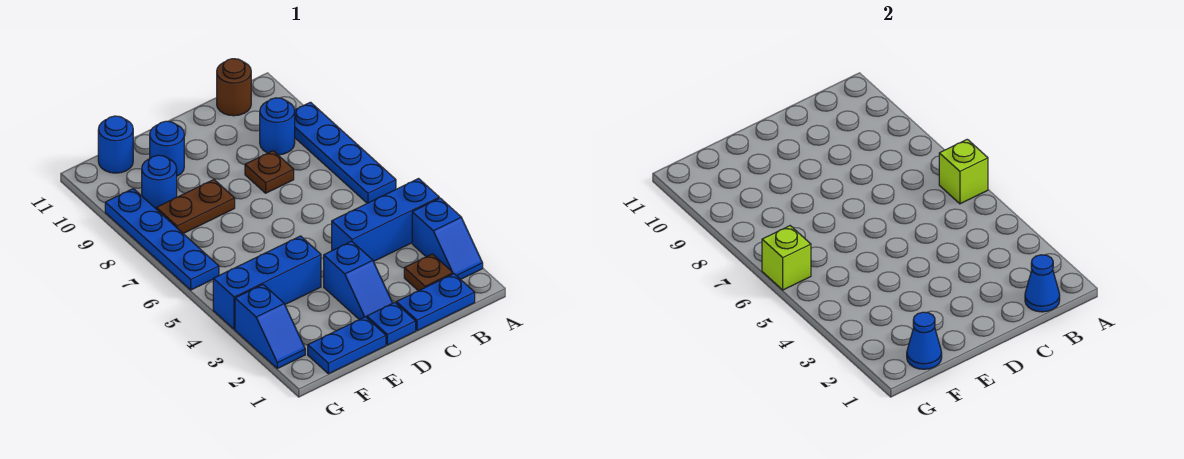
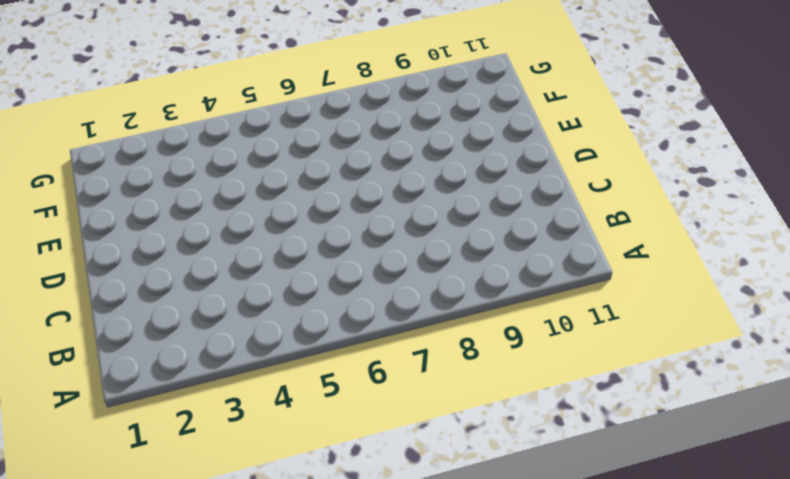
none -> blue slope A2:A3 level 1 top 3
none -> blue brick A4:C4 level 1
none -> blue plate A6:A9 level 1

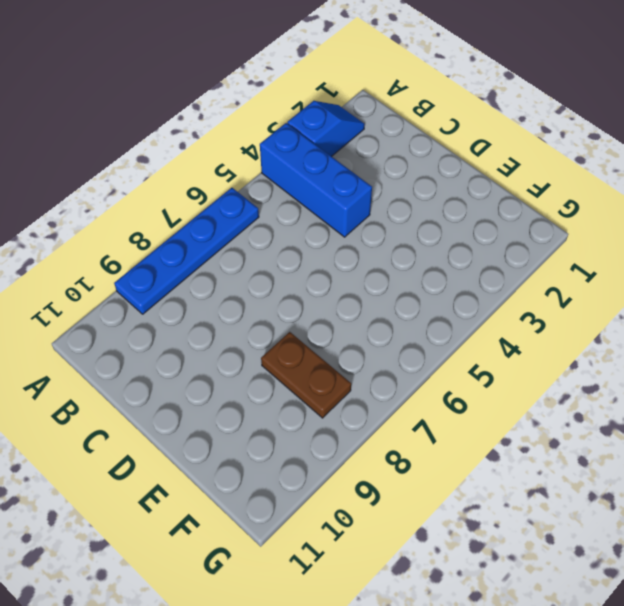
none -> blue plate B1:C1 level 1
none -> brown plate B2 level 1
none -> blue round brick B9 level 1

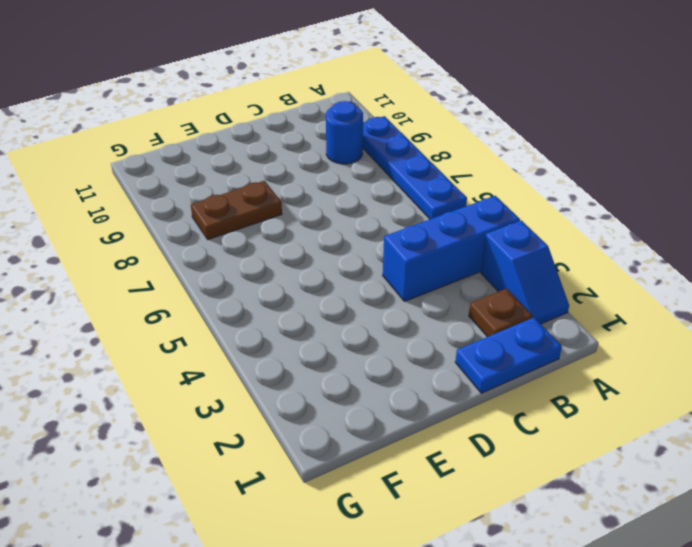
none -> brown round brick B11 level 1
none -> brown plate C8 level 1
none -> blue plate D1 level 1

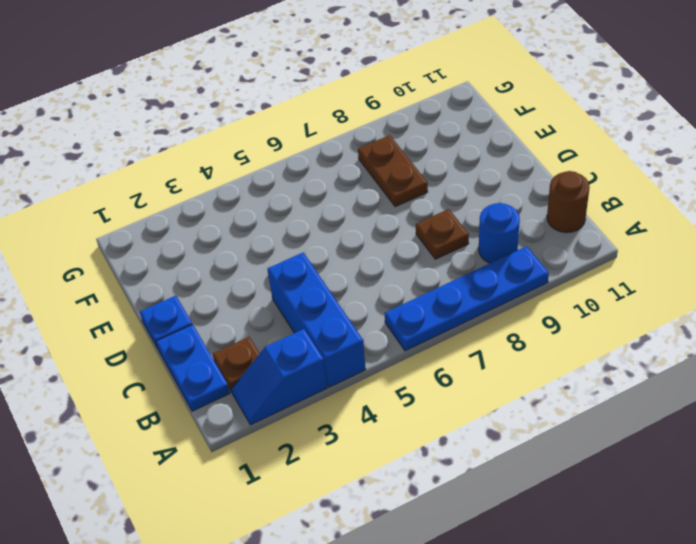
none -> blue slope D2:D3 level 1 top 3
none -> blue plate E1:F1 level 1
none -> blue brick E4:G4 level 1

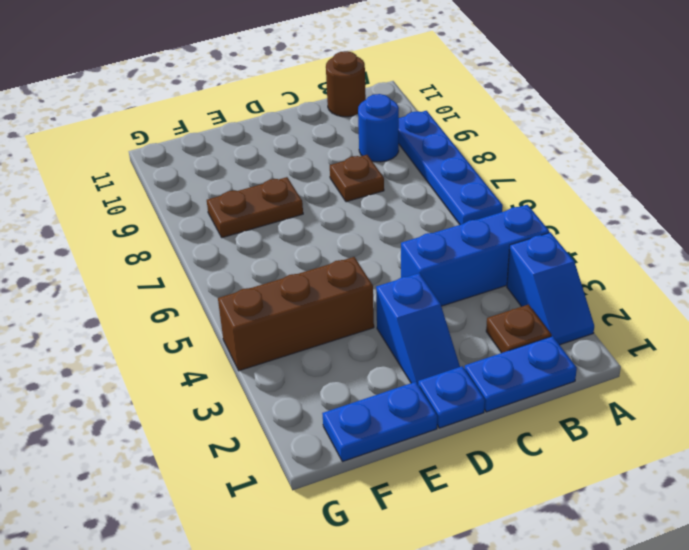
brown brick E4:G4 level 1 -> blue brick E4:G4 level 1
none -> blue round brick E10 level 1
none -> blue round brick F9 level 1
none -> blue round brick F11 level 1

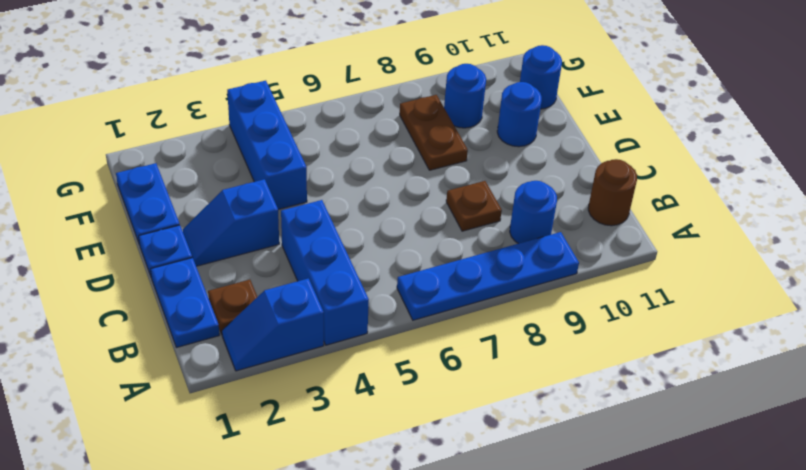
none -> blue slope G2:G3 level 1 top 3
none -> blue plate G6:G9 level 1
none -> lime brick A6 level 2

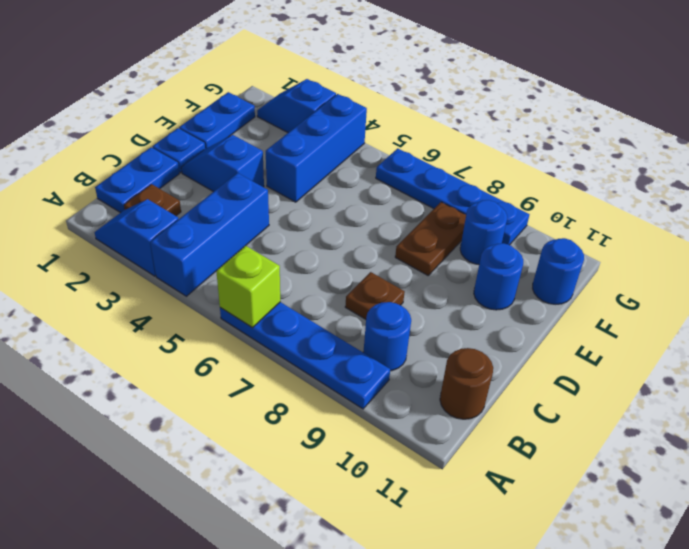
none -> blue cone B1 level 2
none -> blue cone F1 level 2
none -> lime brick G6 level 2

